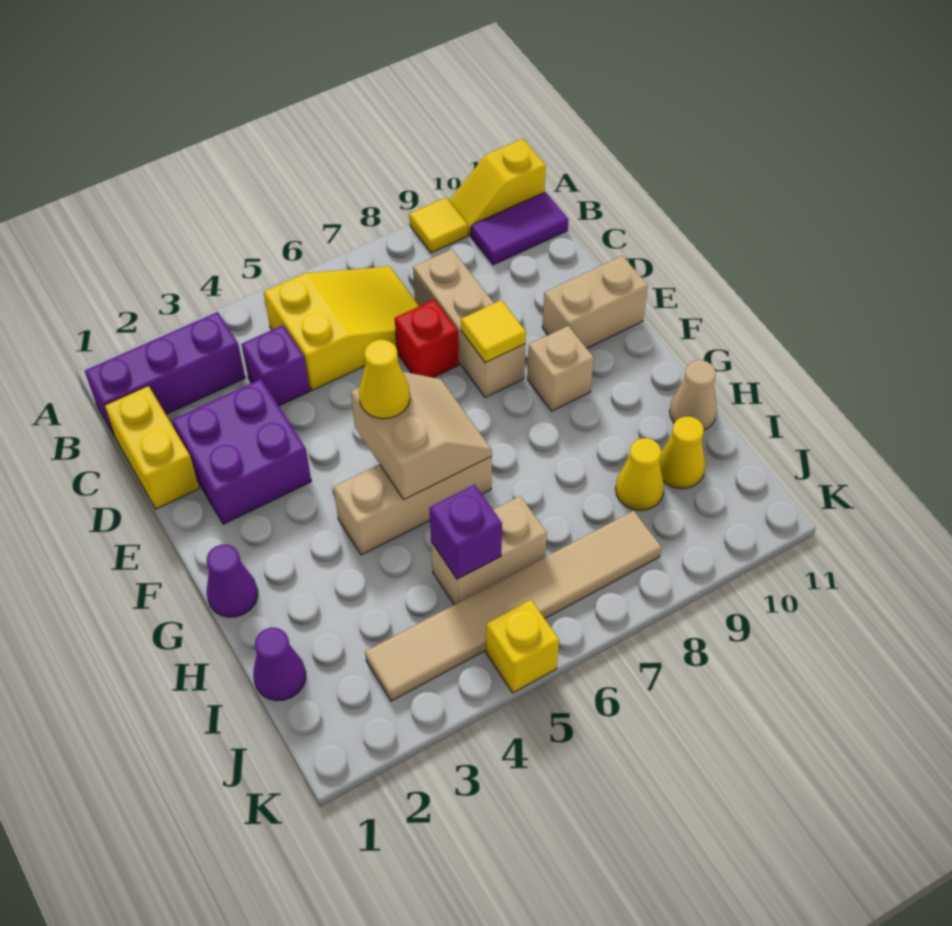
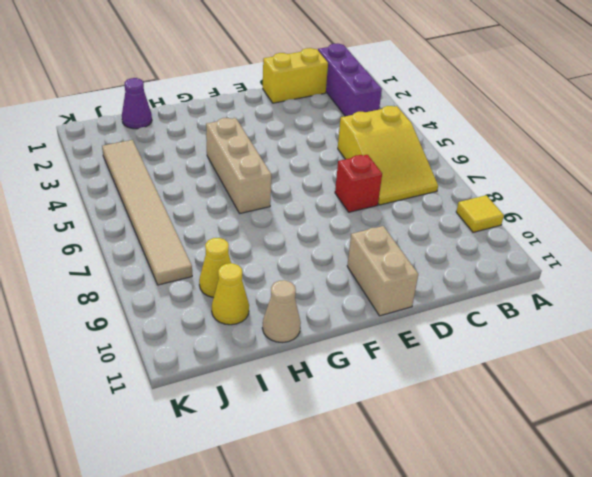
none -> yellow slope A10:A11 level 1 top 11
none -> purple tile B10:B11 level 1
none -> purple brick C4 level 1

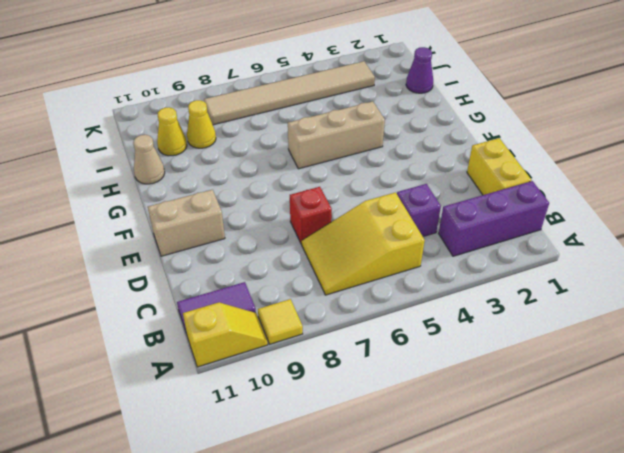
none -> tan brick C8:E8 level 1
none -> purple brick D2:E3 level 1
none -> tan brick F9 level 1

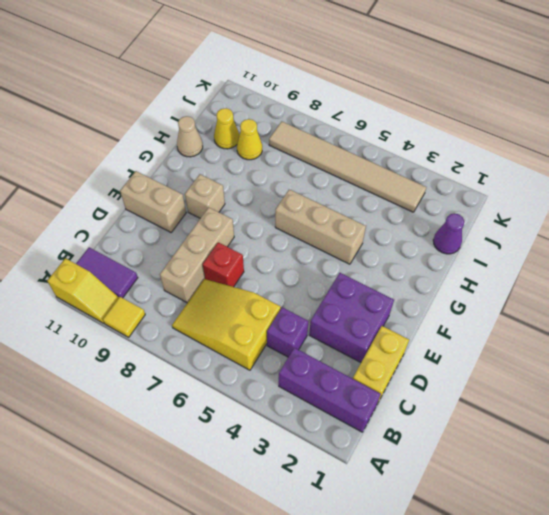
none -> purple cone G1 level 1
none -> tan brick I5:I6 level 1
none -> yellow brick K5 level 1

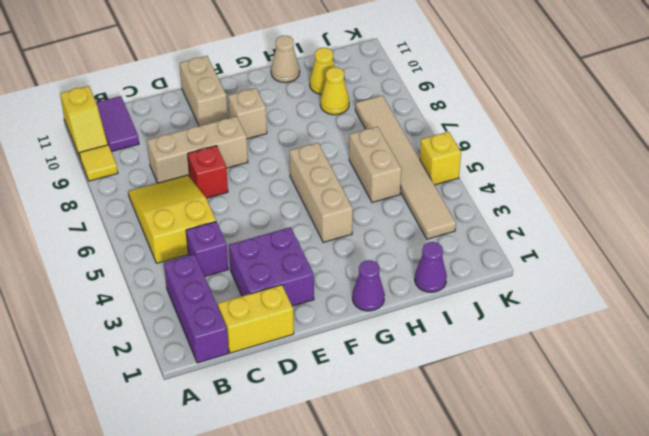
none -> yellow tile E8 level 2
none -> tan slope F5:G6 level 2 top 5
none -> purple brick I5 level 2

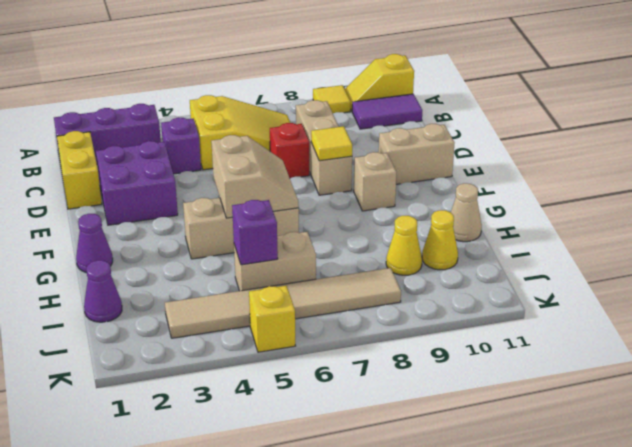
none -> yellow cone F5 level 3

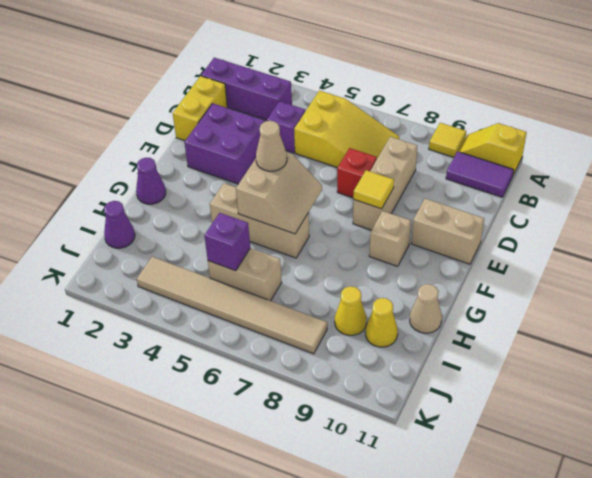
tan cone F5 level 3 -> yellow cone F5 level 3
none -> yellow brick K5 level 1

